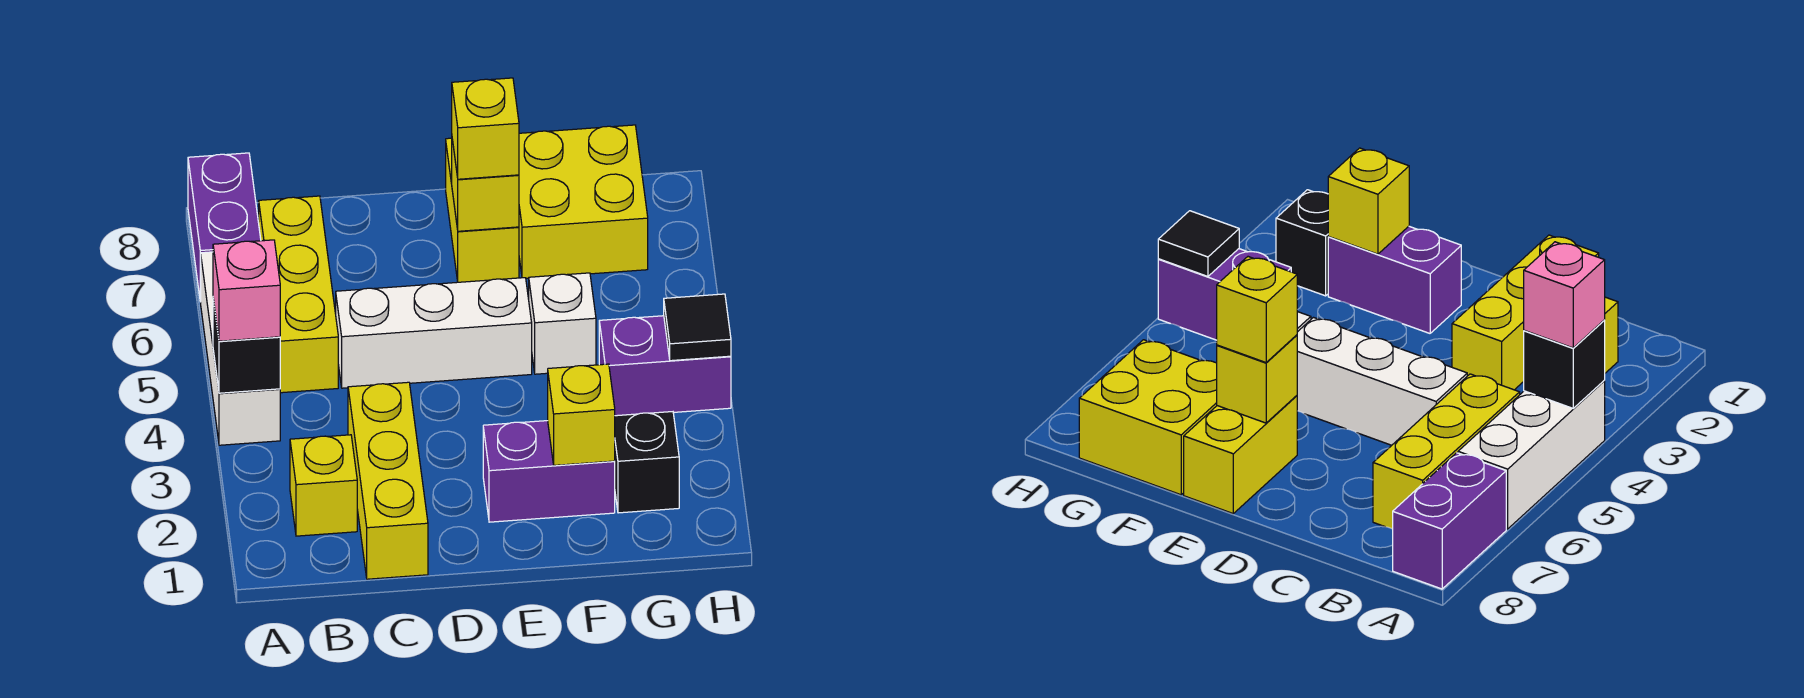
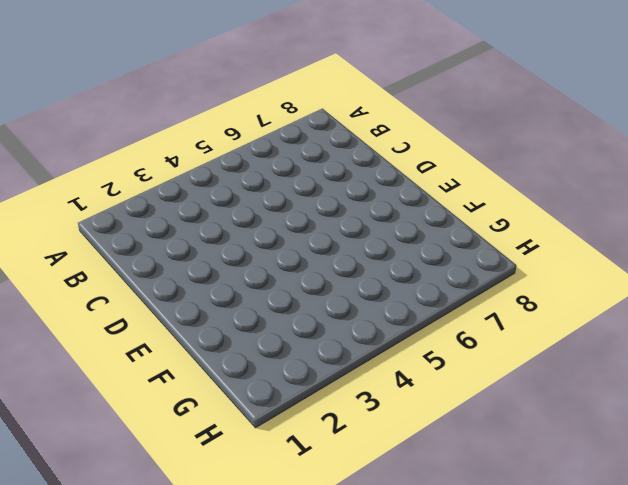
none -> white brick A4:A6 level 1
none -> purple brick A7:A8 level 1
none -> yellow brick B2 level 1

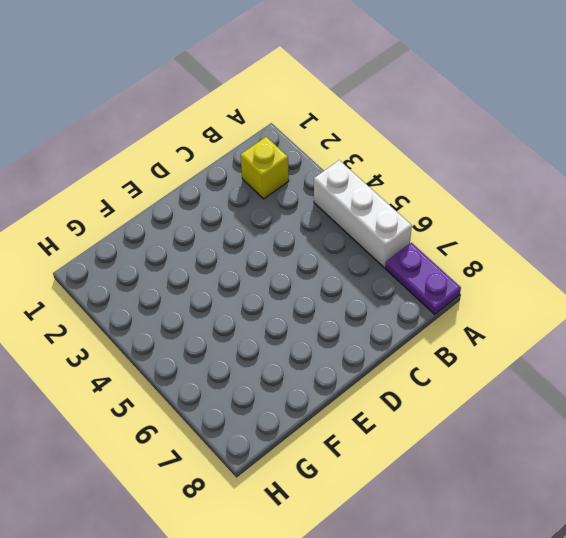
purple plate A7:A8 level 1 -> purple brick A7:A8 level 1
none -> yellow brick B5:B7 level 1
none -> yellow brick C1:C3 level 1
none -> white brick C5:E5 level 1

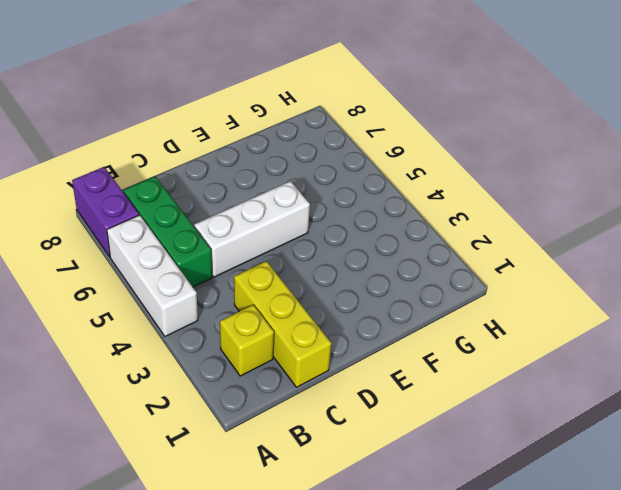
green brick B5:B7 level 1 -> yellow brick B5:B7 level 1
none -> purple brick E2:F2 level 1
none -> yellow brick E7:E8 level 1
none -> white brick F5 level 1

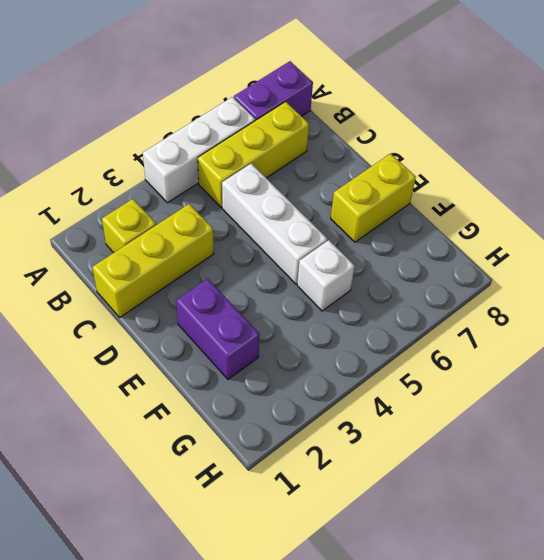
none -> yellow brick F7:G8 level 1
none -> black brick G2 level 1
none -> purple brick G4:H4 level 1

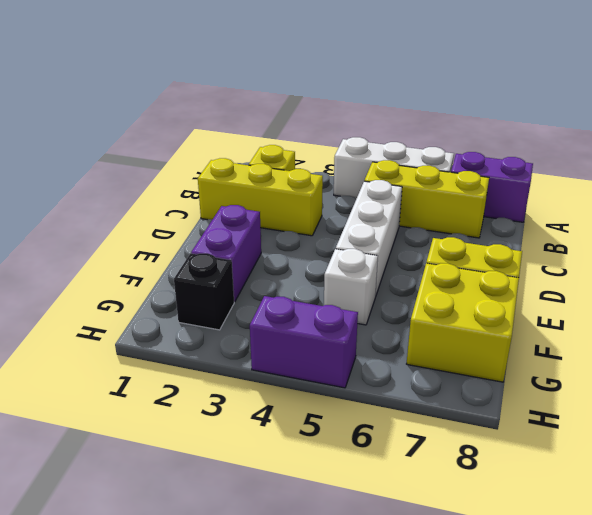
purple brick H4:H5 level 1 -> purple brick G4:H4 level 1
none -> black brick A4 level 2
none -> yellow brick E7 level 2
none -> yellow brick F2 level 2

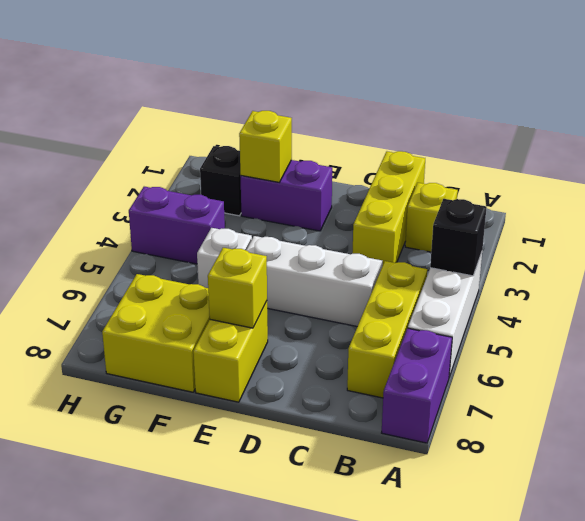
none -> black tile H4 level 2
none -> pink brick A4 level 3
none -> yellow brick E7 level 3

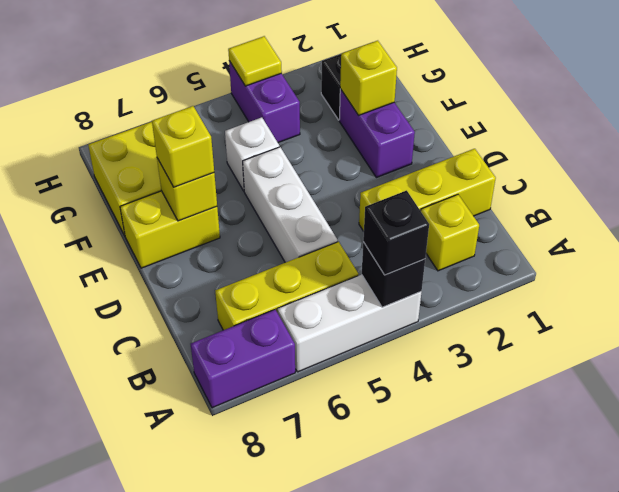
black brick A4 level 3 -> pink brick A4 level 3
yellow tile H4 level 2 -> black tile H4 level 2

